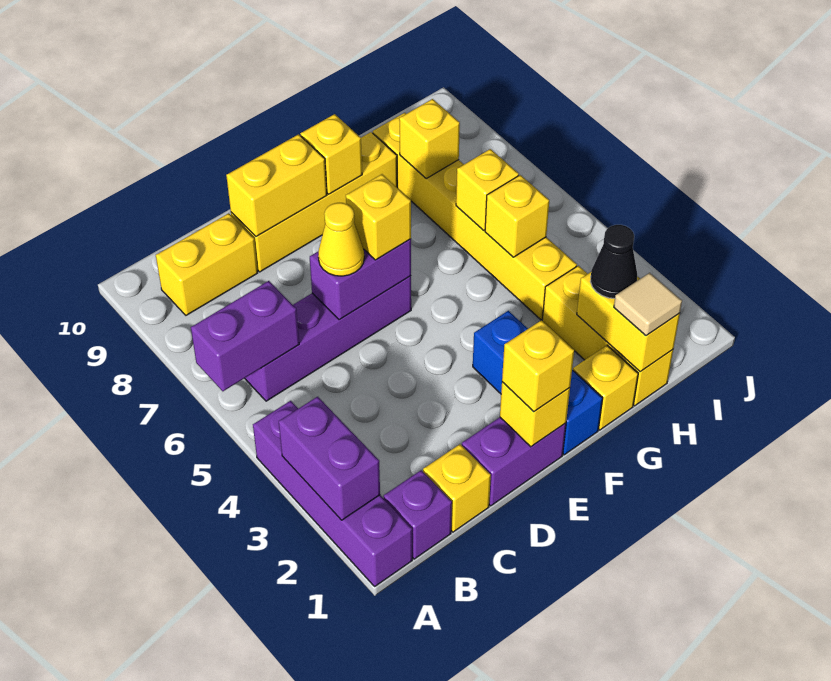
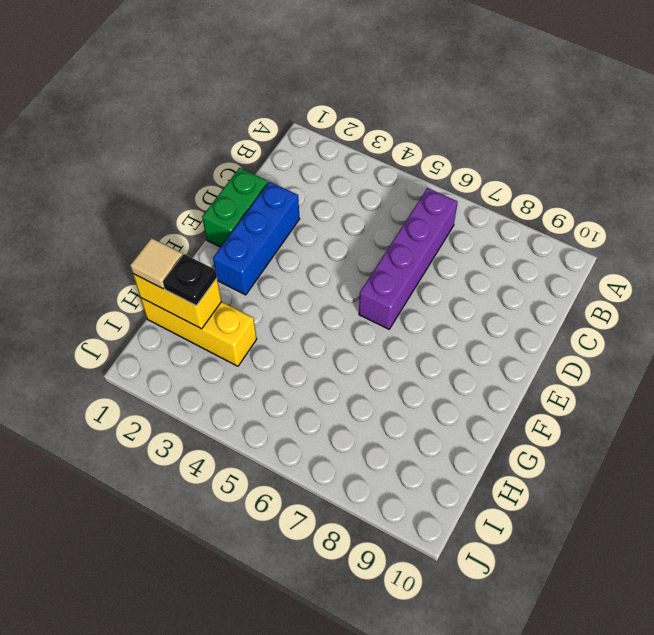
green brick D1:E1 level 1 -> purple brick D1:E1 level 1
blue brick D2:F2 level 1 -> blue brick F1:F3 level 1
black plate H2 level 3 -> black cone H2 level 3
none -> purple brick A1:A4 level 1
none -> purple brick B1 level 1
none -> yellow brick B9:C9 level 1

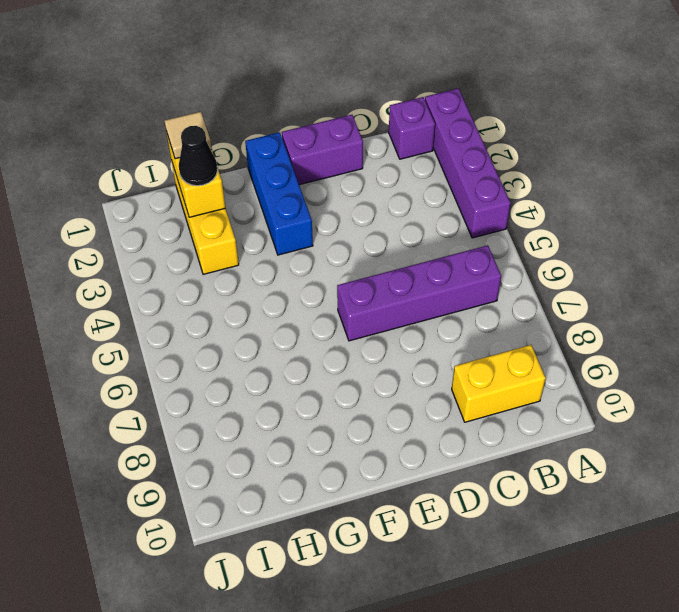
none -> yellow brick C1 level 1
none -> yellow brick D9:G9 level 1
none -> yellow brick G1 level 1

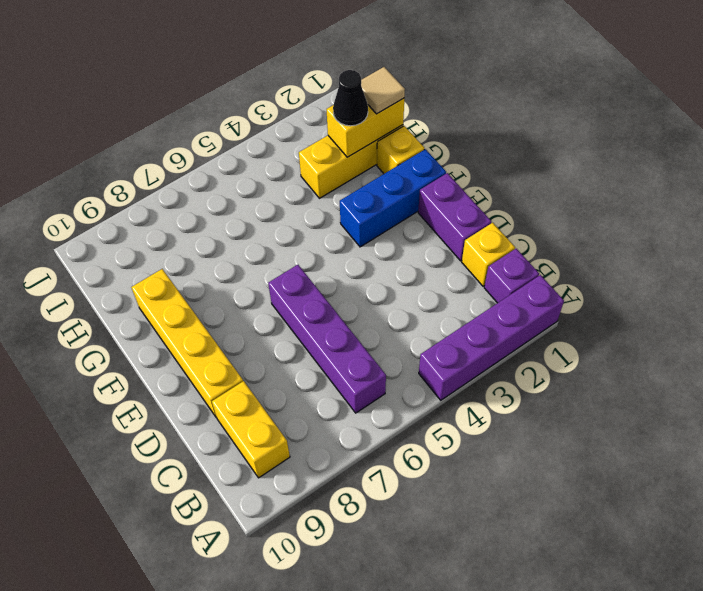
none -> yellow brick H4:H9 level 1
none -> purple brick A2:A3 level 2
none -> purple brick A6:B6 level 2

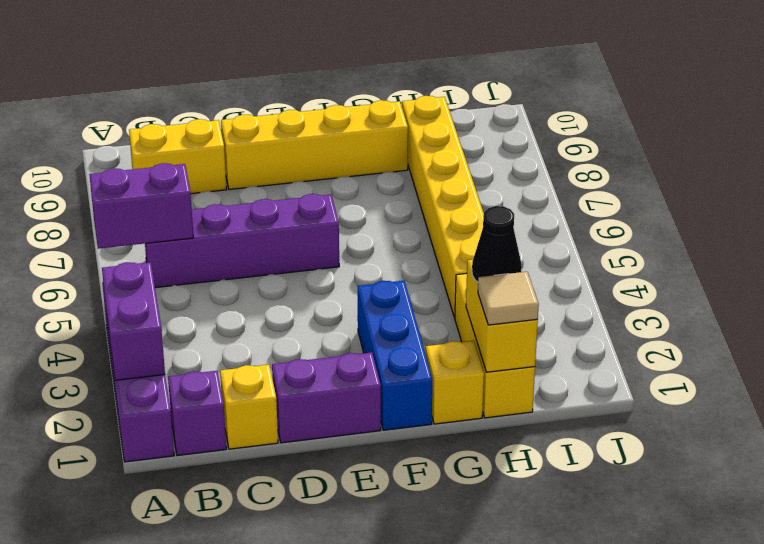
none -> purple brick D6:E6 level 2
none -> yellow brick D9:E9 level 2
none -> yellow brick E1 level 2

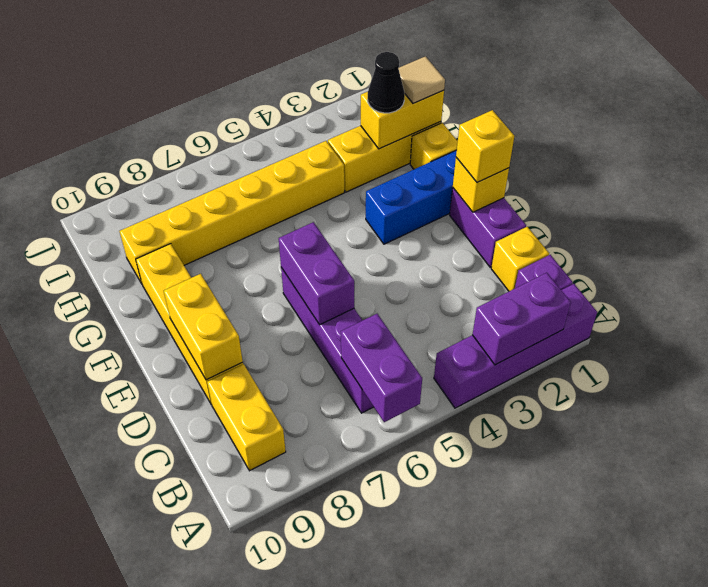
none -> yellow brick F9 level 2
none -> yellow brick H5 level 2
none -> yellow brick H6 level 2

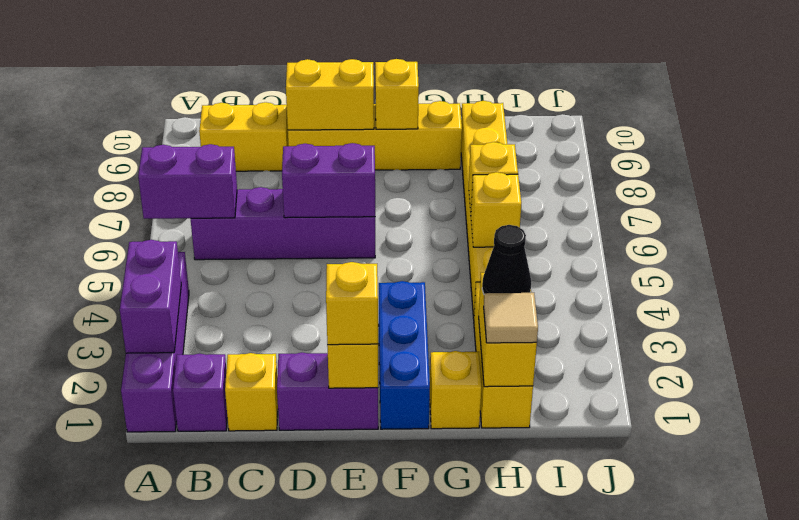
none -> yellow brick H8 level 2
none -> yellow cone D6 level 3
none -> yellow brick E6 level 3

